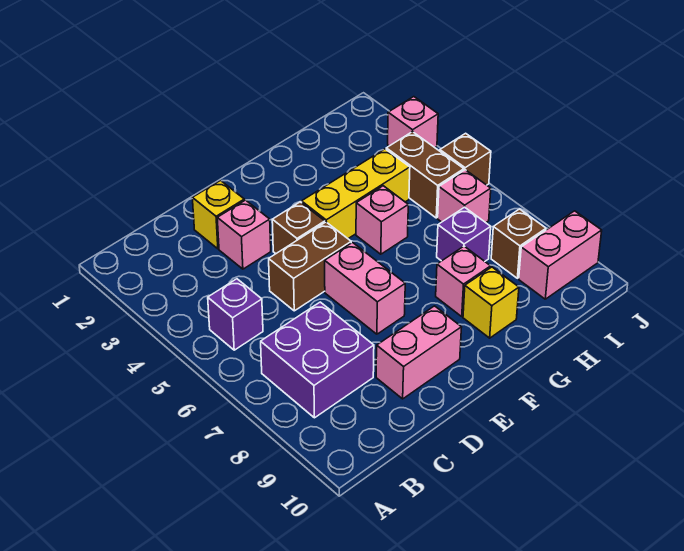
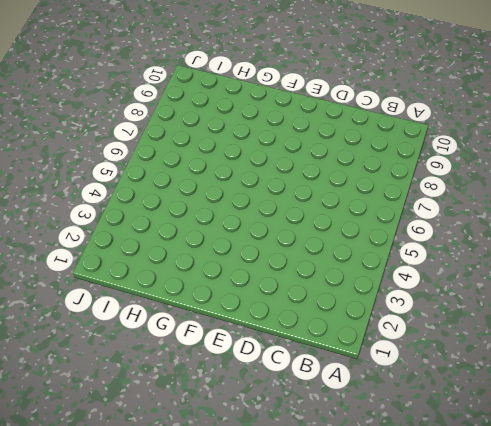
none -> purple brick B5 level 1
none -> purple brick B7:C8 level 1
none -> yellow brick D2 level 1

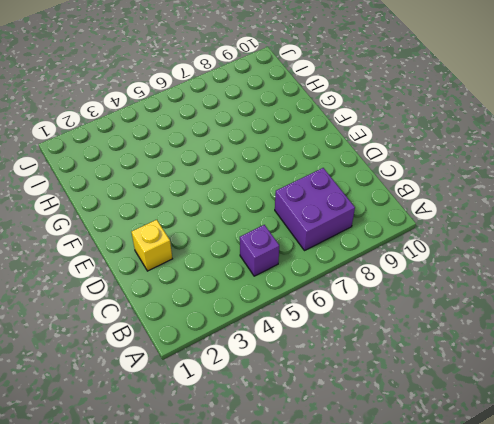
none -> pink brick D3 level 1
none -> brown brick D5:E5 level 1
none -> pink brick D9:E9 level 1

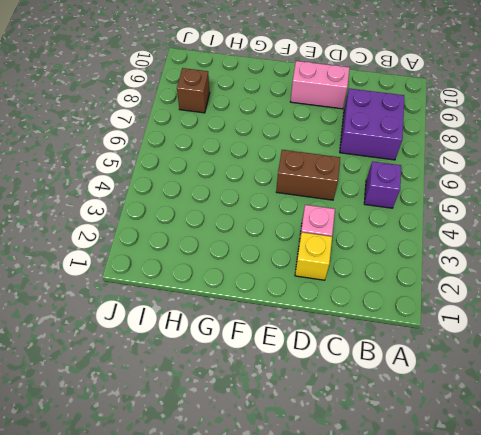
none -> brown brick E4 level 1
none -> pink brick E6:E7 level 1
none -> yellow brick F4:H4 level 1

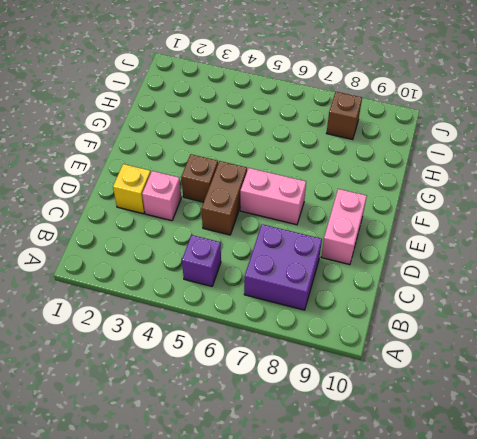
none -> yellow brick F4:H4 level 1
none -> pink brick G5 level 1
none -> pink brick G8 level 1

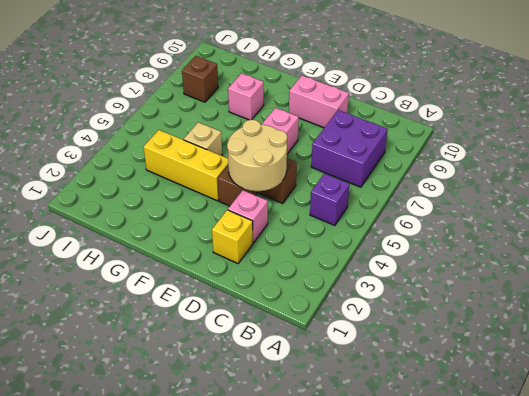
tan round brick D4:E5 level 2 -> none
tan brick G5 level 1 -> pink brick G5 level 1
none -> yellow brick G9 level 1
none -> purple brick H7 level 1
none -> brown brick I4:I5 level 1

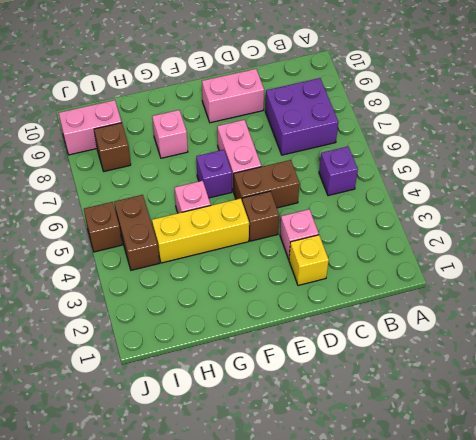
purple brick F6 level 1 -> purple brick H7 level 1
none -> yellow brick G9 level 1
none -> pink brick I6 level 1
none -> pink brick J3 level 1

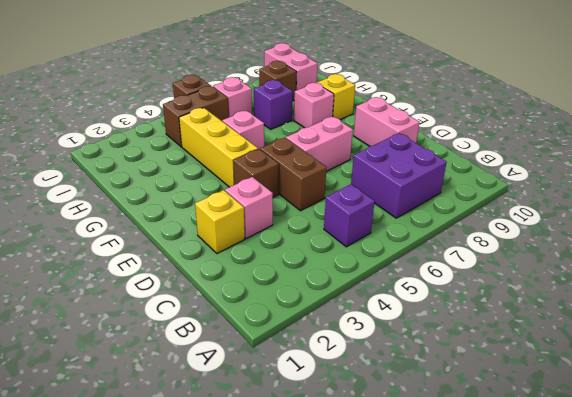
none -> pink brick J3 level 1

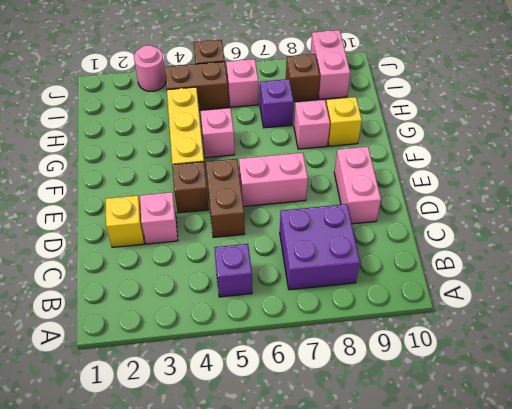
pink round brick J3 level 1 -> pink brick J3 level 1

